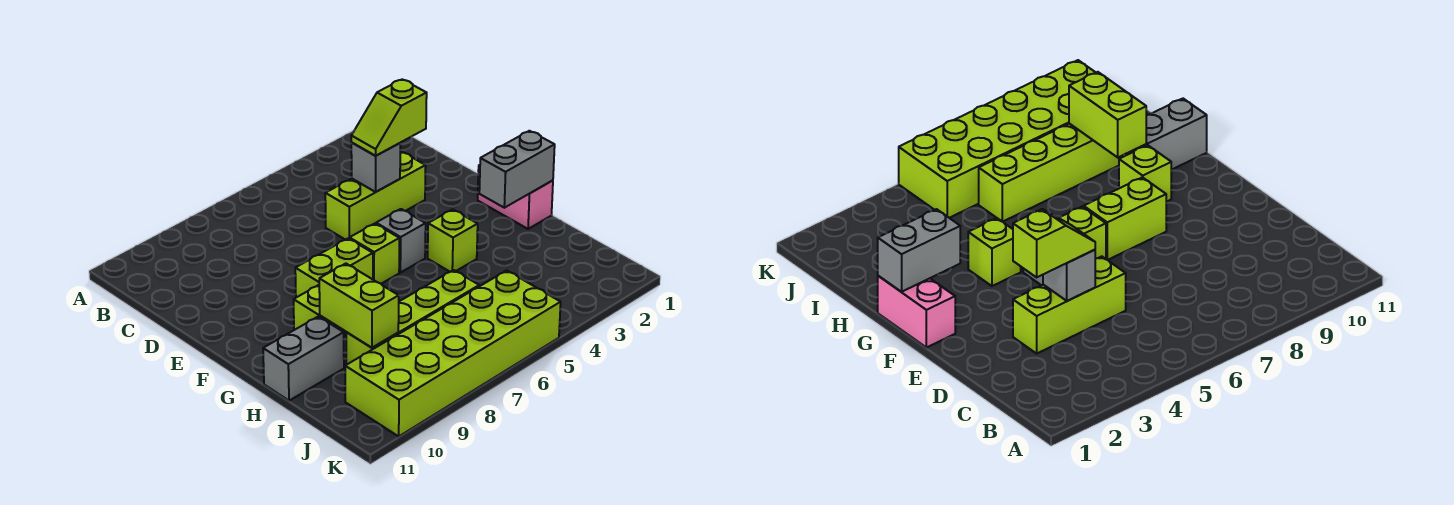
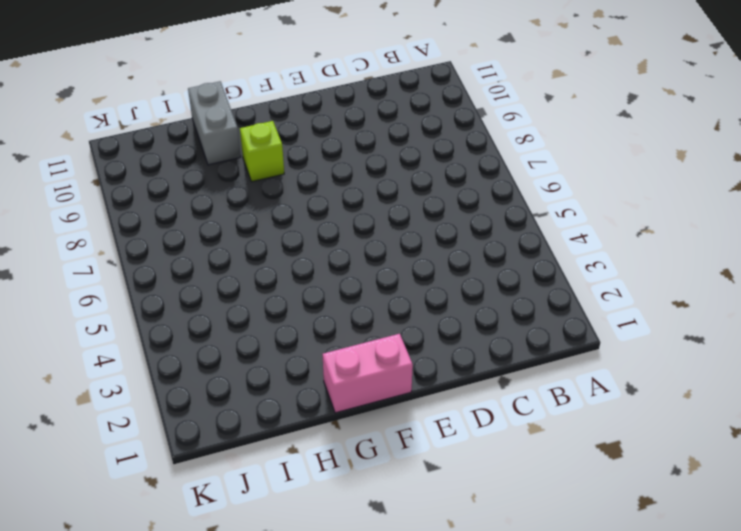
none -> lime brick D3:D5 level 1
none -> grey brick F5 level 1
none -> lime brick F6 level 1

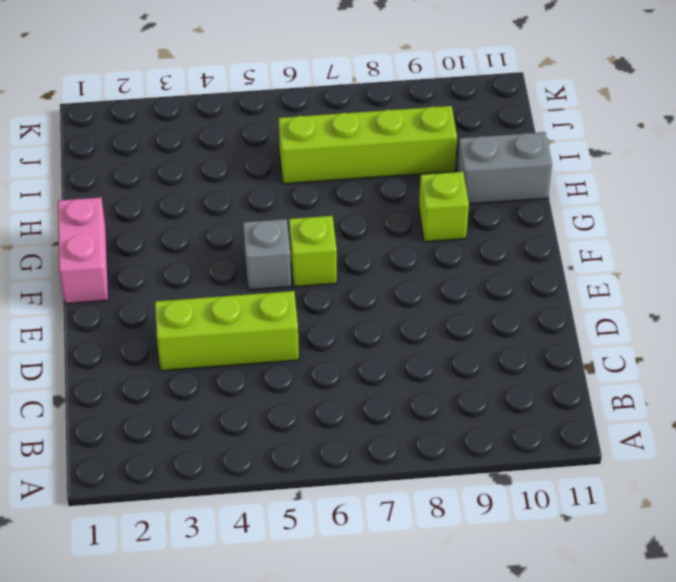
none -> lime brick F7:F8 level 1
none -> lime brick G4 level 1
none -> lime brick J5:K10 level 1

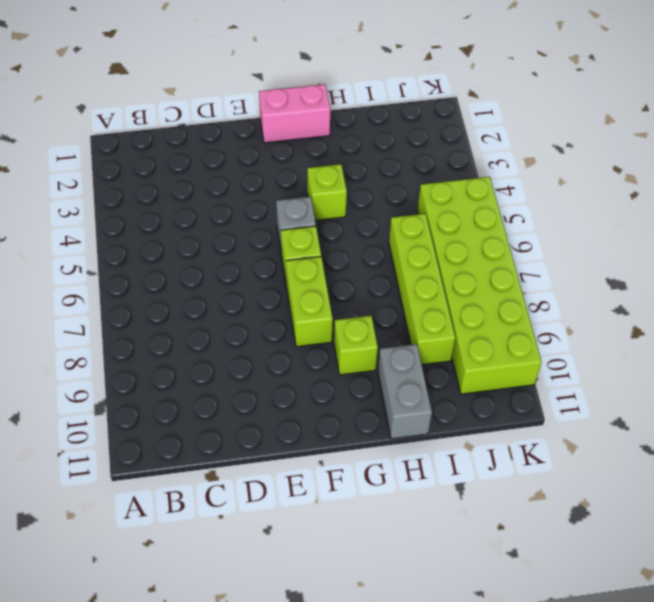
none -> lime brick D3:D5 level 1
none -> grey brick D4 level 2
none -> grey brick G1:G2 level 2

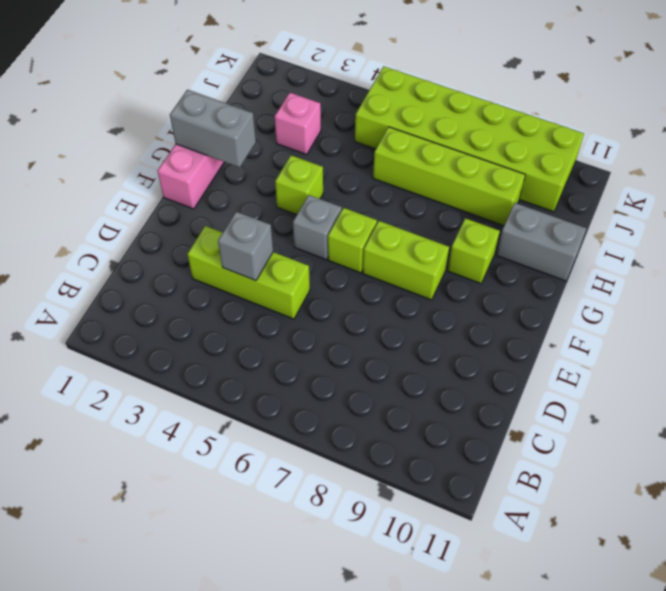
pink brick I3 level 1 -> none
none -> lime brick H9:I9 level 2
none -> lime slope D3:D4 level 3 top 3

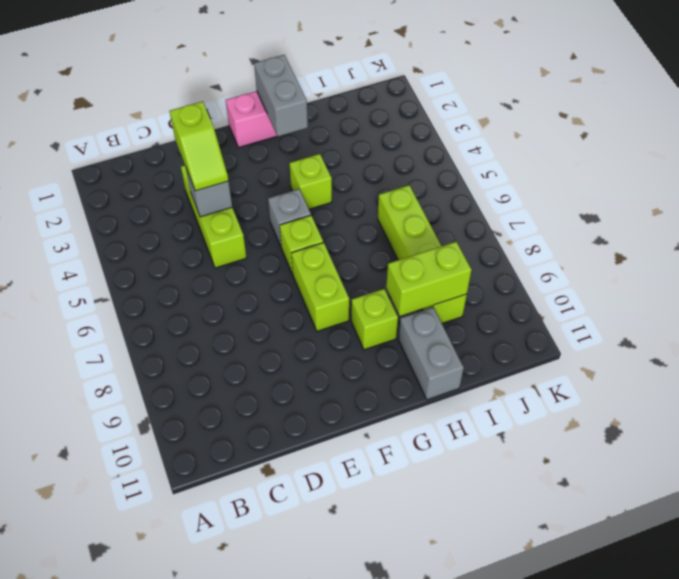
none -> lime brick J5:K10 level 1

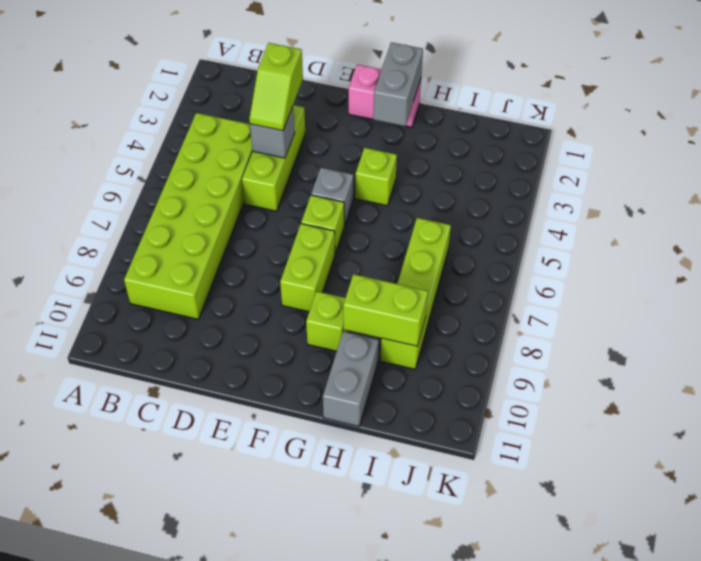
lime brick B4:C9 level 1 -> lime brick J5:K10 level 1

